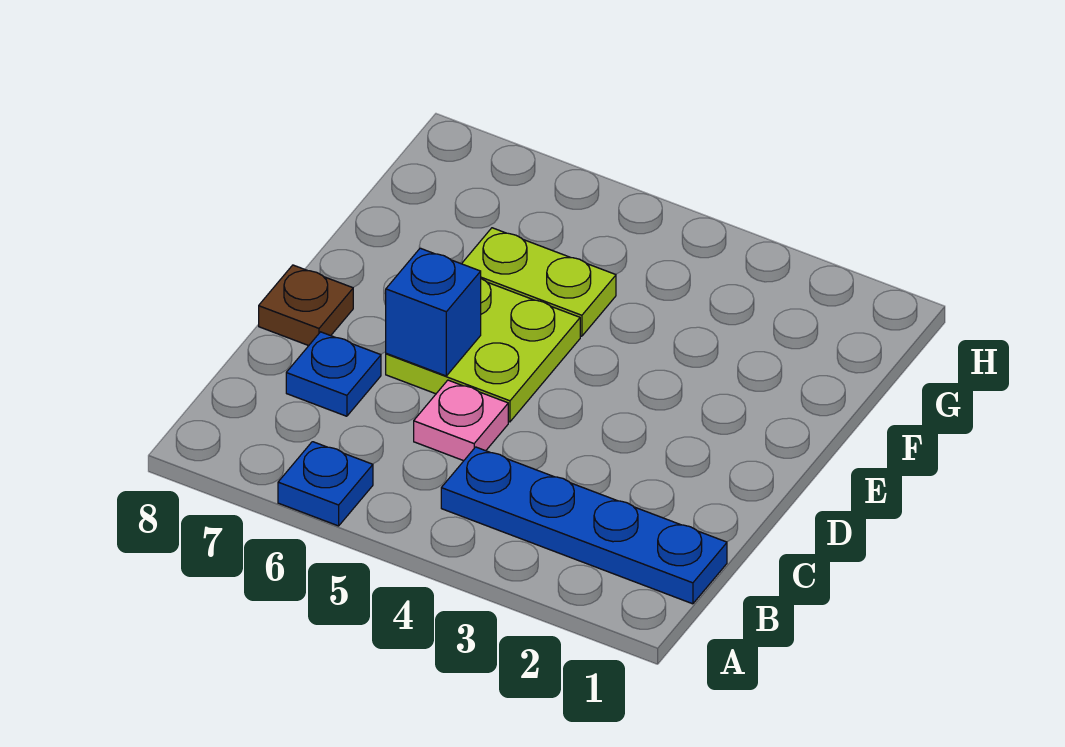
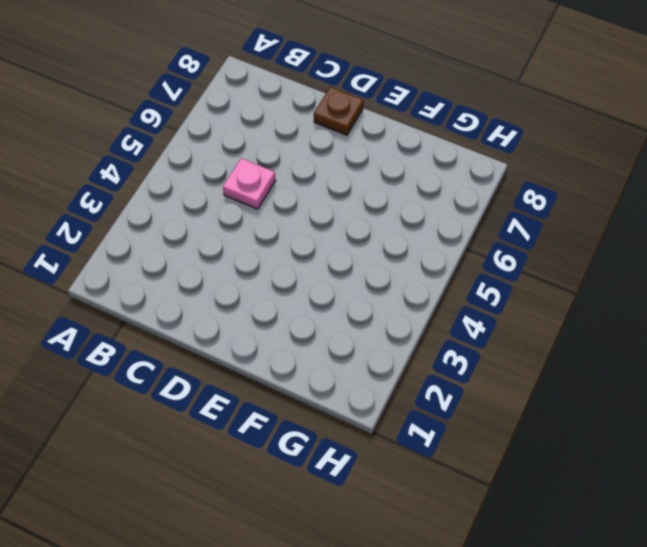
none -> blue plate A6 level 1
none -> blue plate B1:B4 level 1

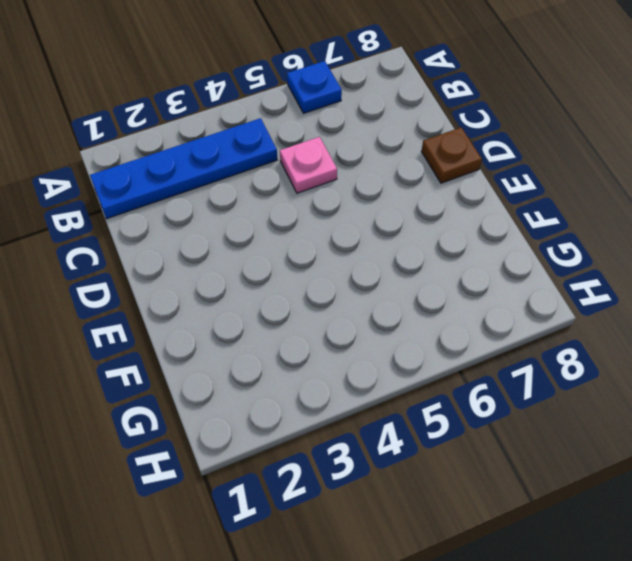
none -> blue plate C7 level 1
none -> lime plate D5:E6 level 1

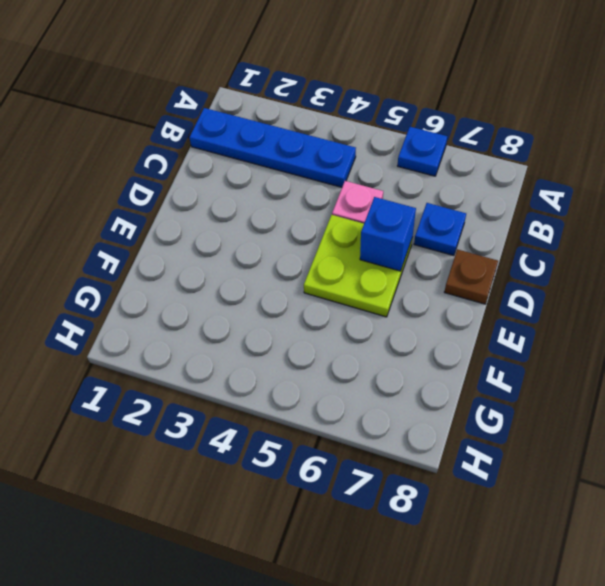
none -> lime plate F5:F6 level 1

